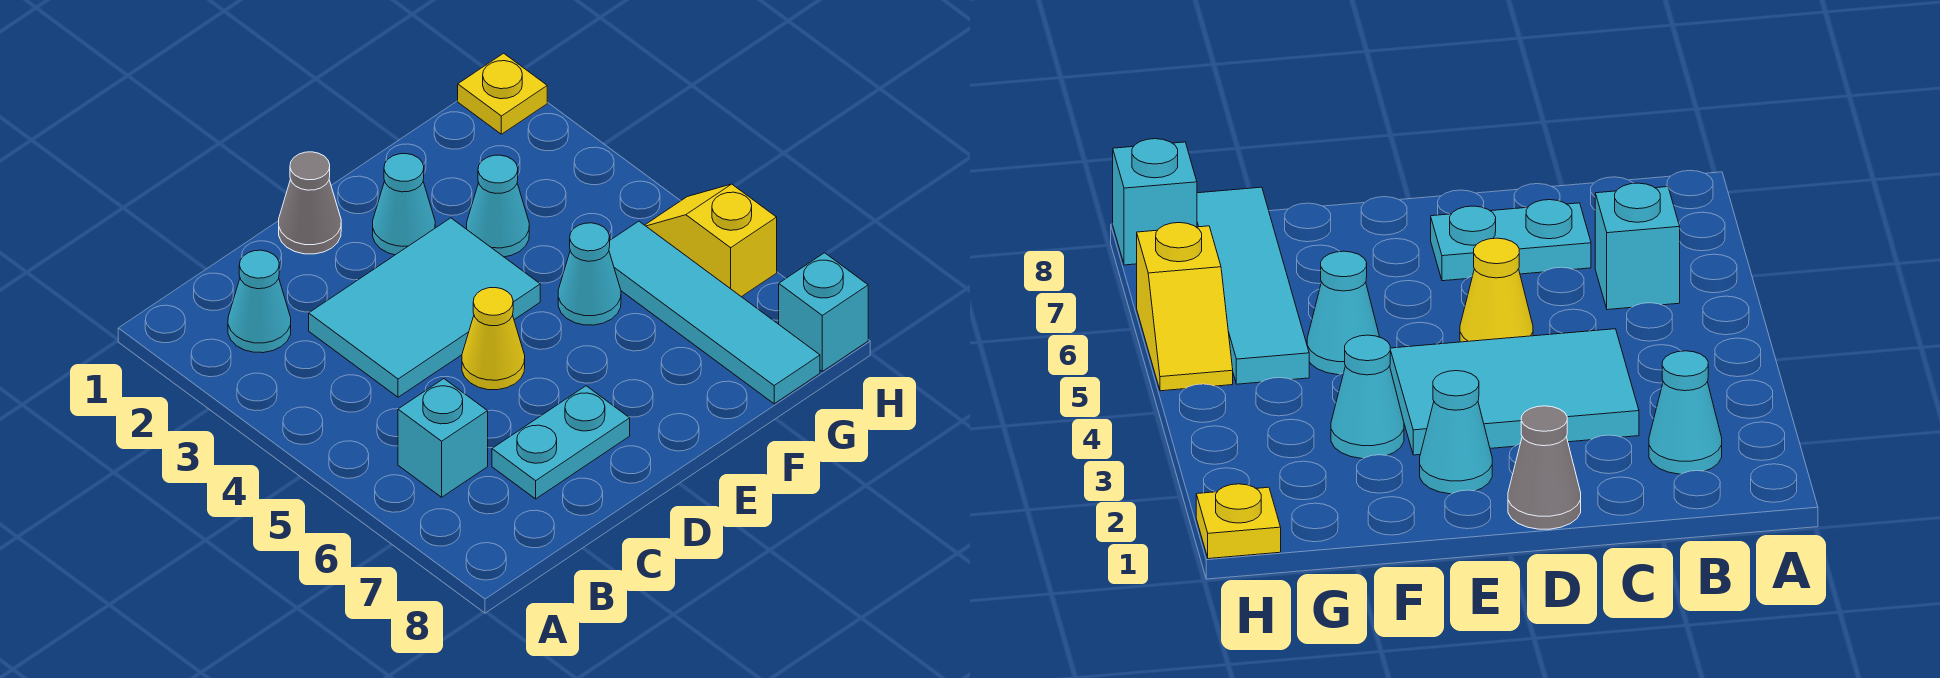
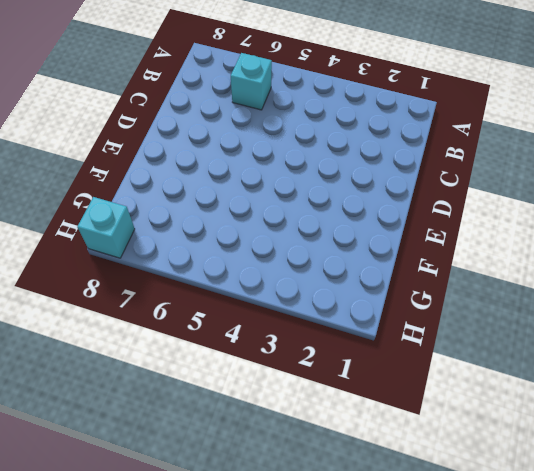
none -> cyan cone B2 level 1
none -> cyan tile C3:E4 level 1
none -> cyan plate C7:D7 level 1

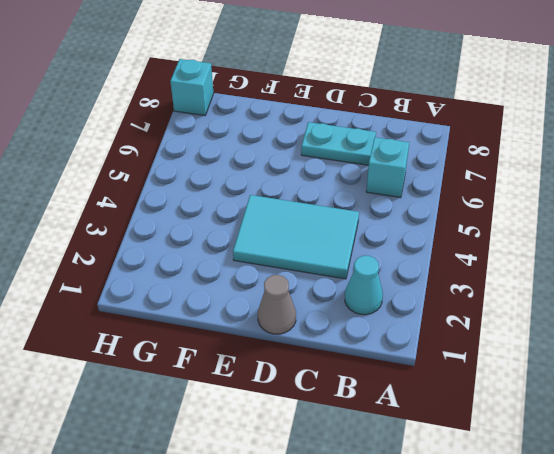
none -> yellow cone D5 level 1
none -> cyan cone E2 level 1
none -> cyan cone F3 level 1

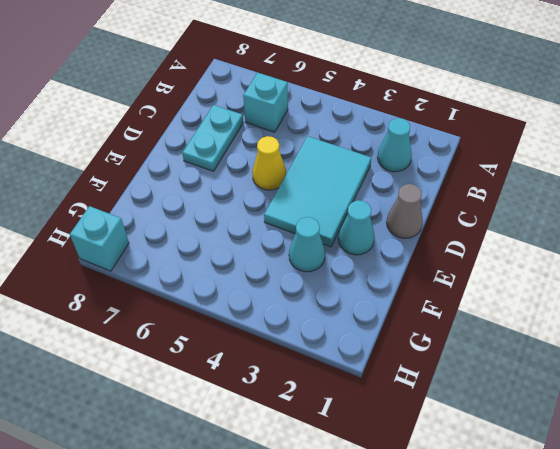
none -> cyan cone F5 level 1
none -> cyan tile G5:G8 level 1
none -> yellow plate H1 level 1

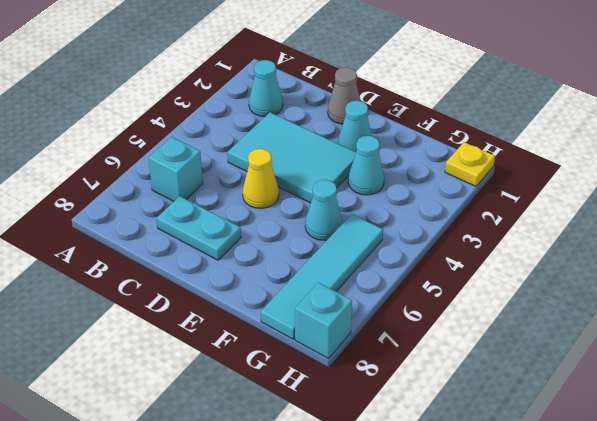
none -> yellow slope H5:H6 level 1 top 6

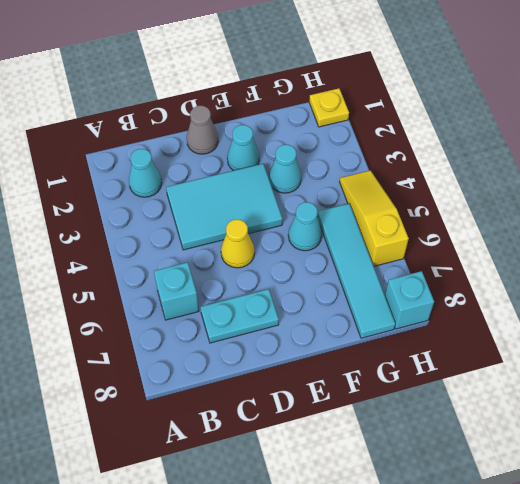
yellow slope H4:H6 level 1 top 6 -> yellow slope H5:H6 level 1 top 6

